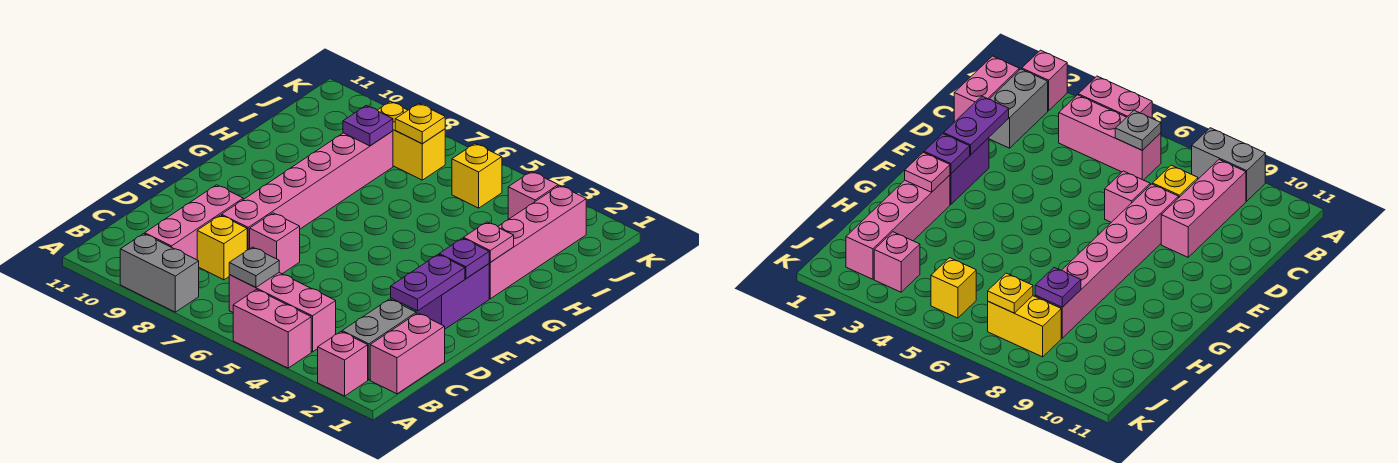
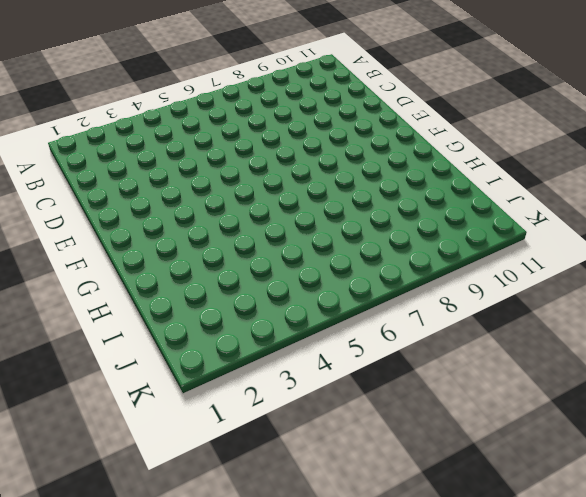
none -> pink brick A2 level 1
none -> pink brick A4:A5 level 1
none -> grey brick A8:A9 level 1

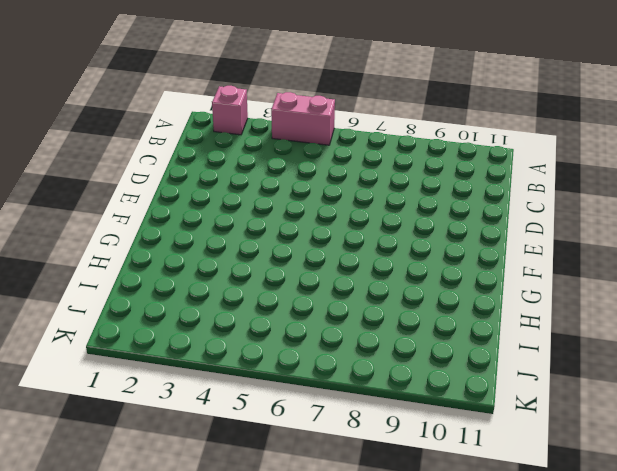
none -> grey brick A8:A9 level 1
none -> pink brick B1:C1 level 1
none -> grey brick B2:C2 level 1

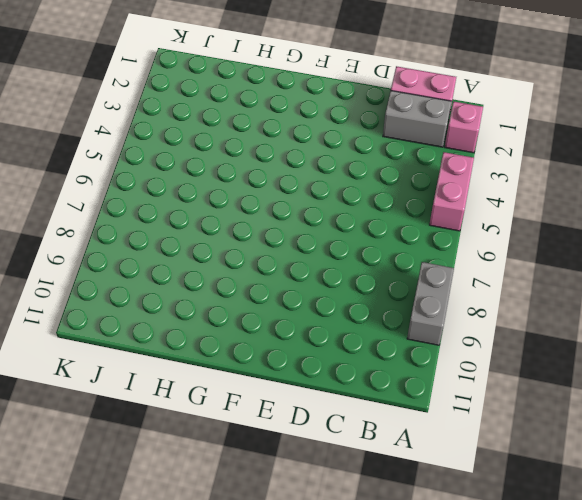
none -> pink brick B4:B6 level 1
none -> pink brick B9:D9 level 1
none -> yellow brick C8 level 1

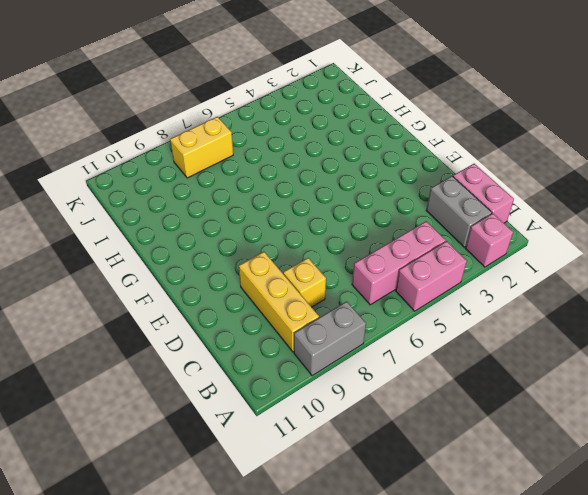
yellow brick B9:D9 level 1 -> pink brick B9:D9 level 1
none -> pink brick D7 level 1
none -> pink brick D8:I8 level 1
none -> purple brick E2:F2 level 1

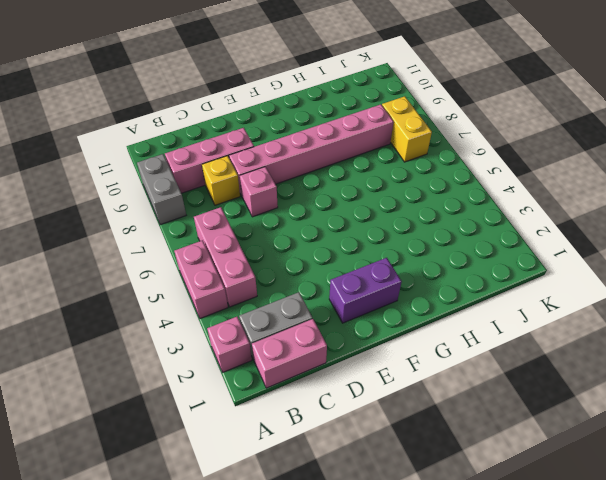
none -> pink brick G2:J2 level 1
none -> pink brick J3 level 1
none -> yellow brick J5 level 1

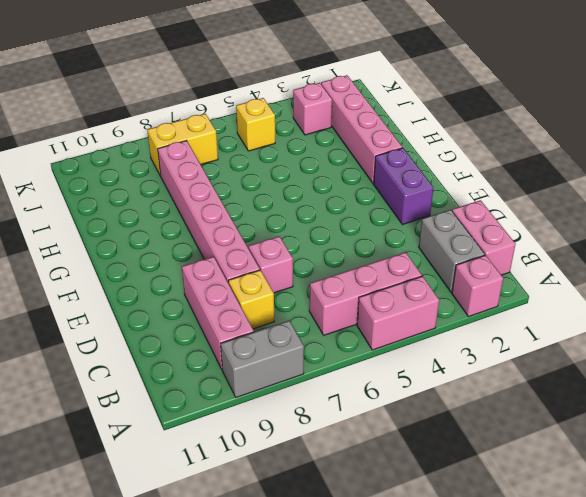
none -> grey plate B6 level 2
none -> purple plate D2:E2 level 2
none -> purple plate F2 level 2

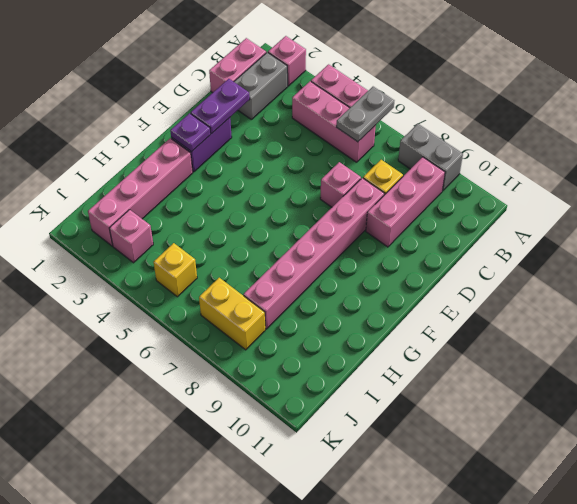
grey plate A6:B6 level 2 -> grey plate B6 level 2
none -> pink plate G2 level 2
none -> purple plate I8 level 2
none -> yellow plate J7 level 2

